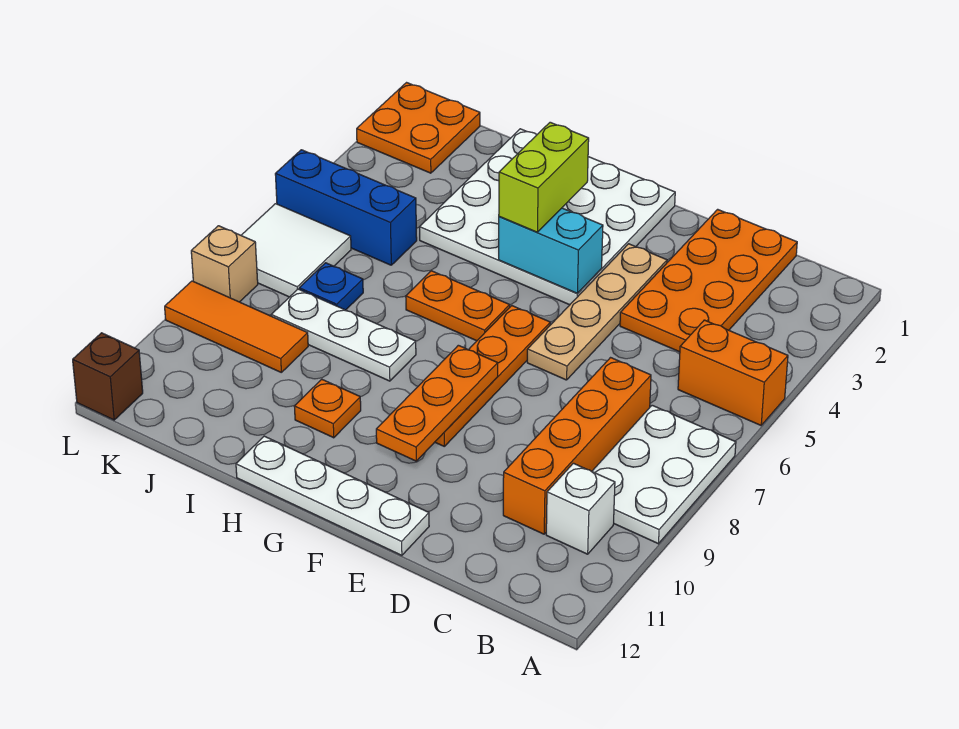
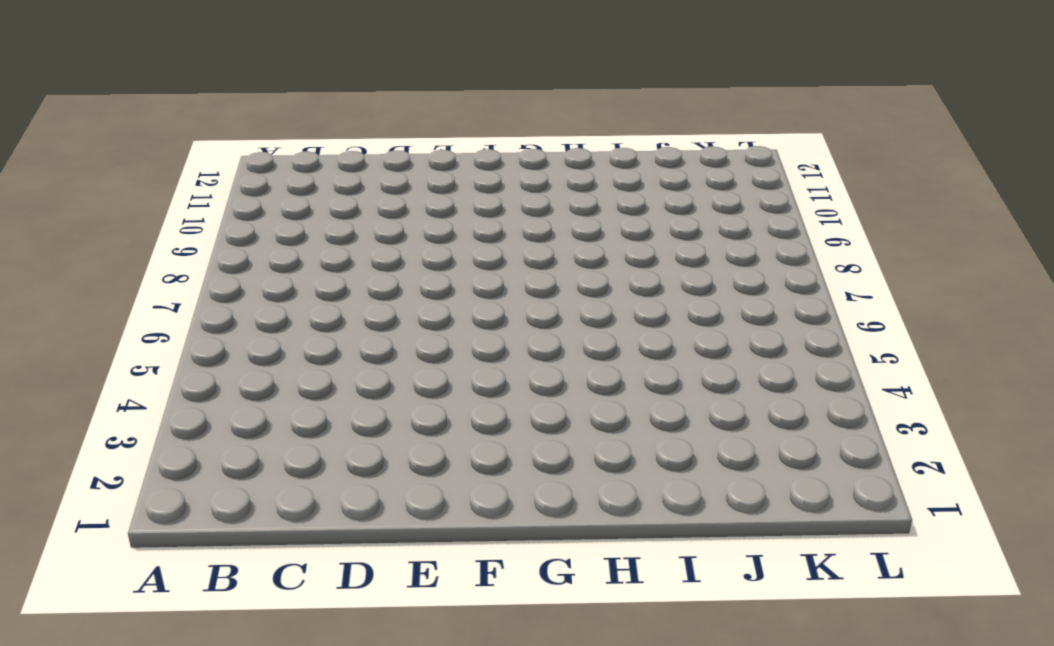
none -> orange brick A5:B5 level 1
none -> white plate A7:B9 level 1
none -> white brick B10 level 1

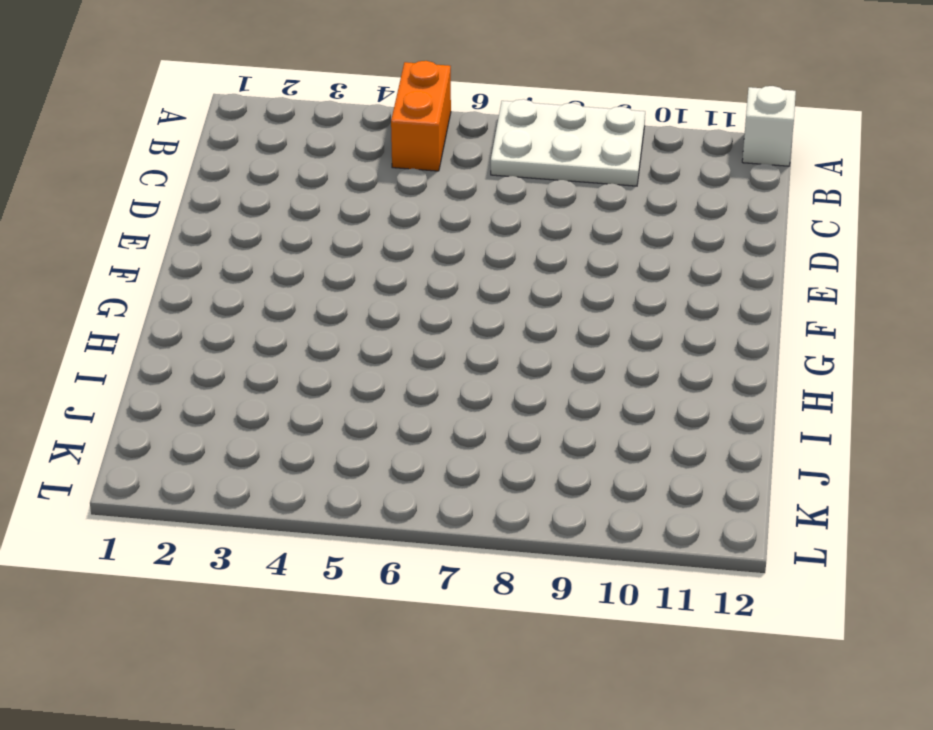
white brick A12 level 1 -> white brick B10 level 1
none -> orange plate C1:D4 level 1
none -> orange brick C7:C10 level 1
none -> tan plate E3:E6 level 1

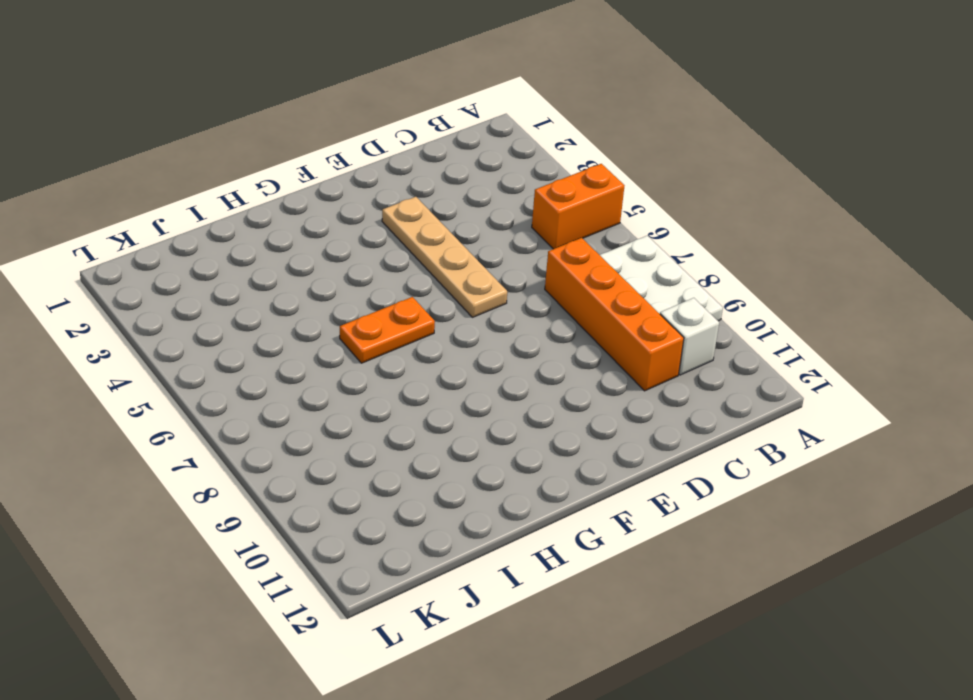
none -> orange plate C1:D4 level 1
none -> white plate E12:H12 level 1
none -> white plate F1:I4 level 1

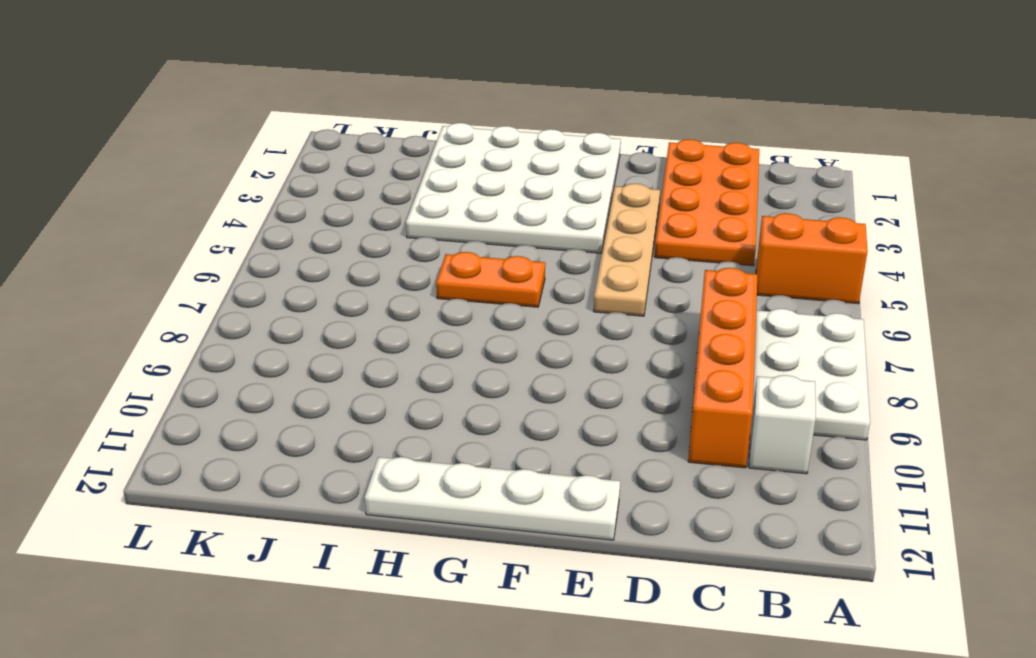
none -> orange plate F6:F9 level 1
none -> white plate H8:J8 level 1
none -> orange plate H10 level 1

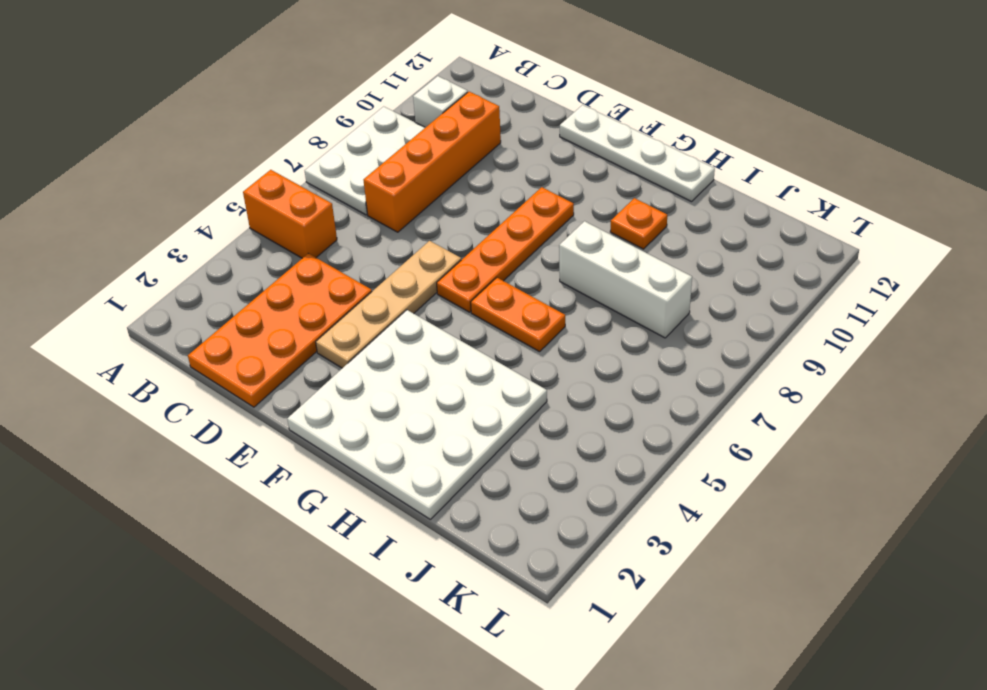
white brick H8:J8 level 1 -> white plate H8:J8 level 1
none -> blue brick J5:L5 level 1
none -> blue plate J7 level 1
none -> orange tile J9:L9 level 1

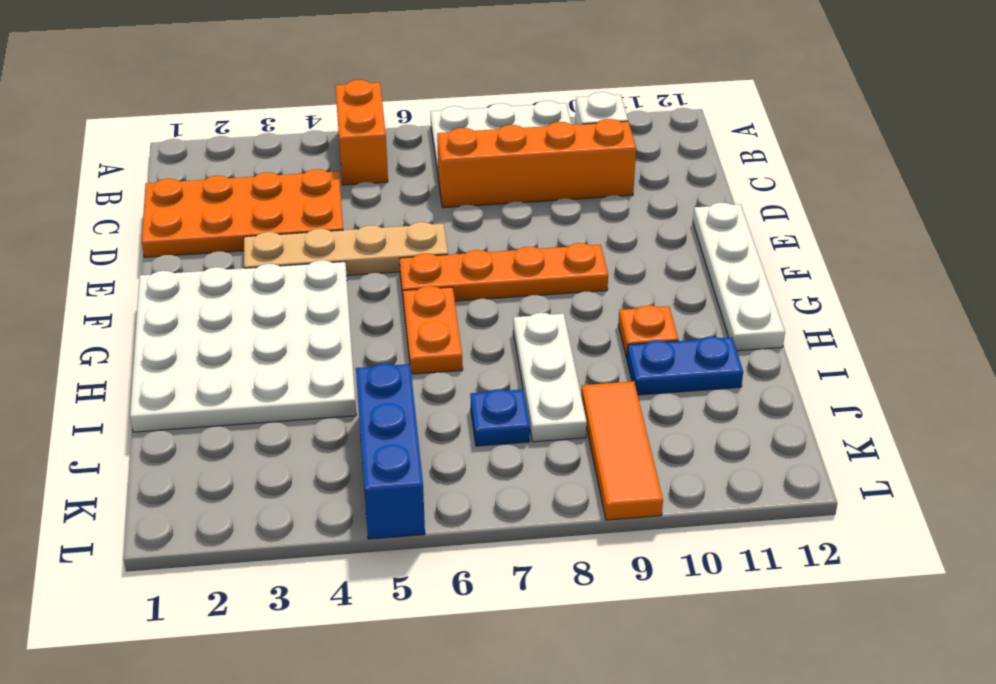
blue plate I10:I11 level 1 -> none
none -> orange plate K1:L2 level 1
none -> white tile K6:L7 level 1
none -> tan brick L8 level 1

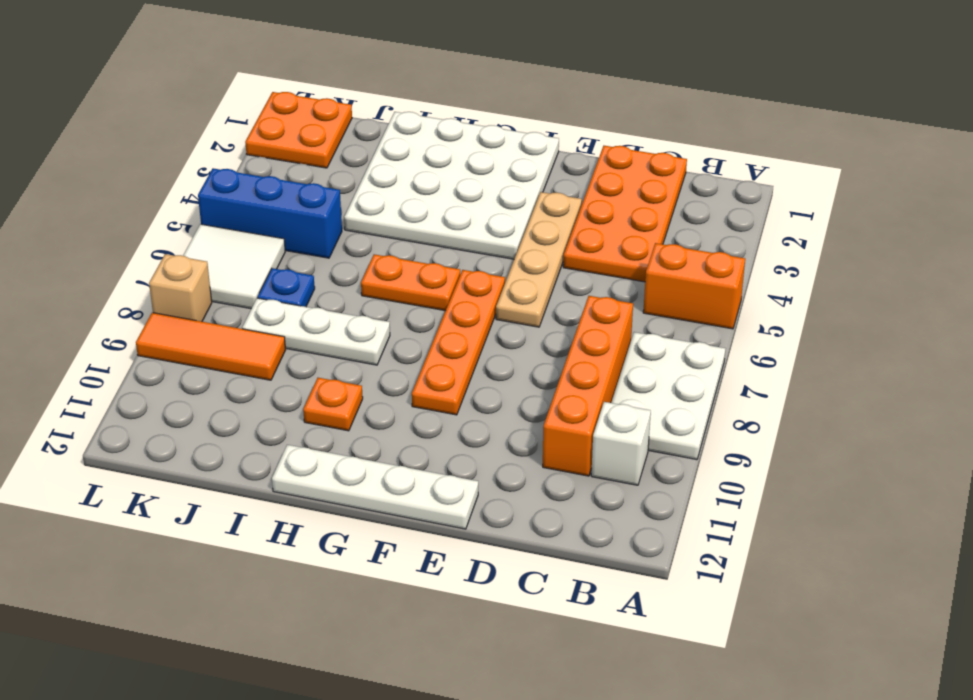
none -> brown brick L12 level 1
none -> cyan brick F4:G4 level 2
none -> orange plate F8:F10 level 2

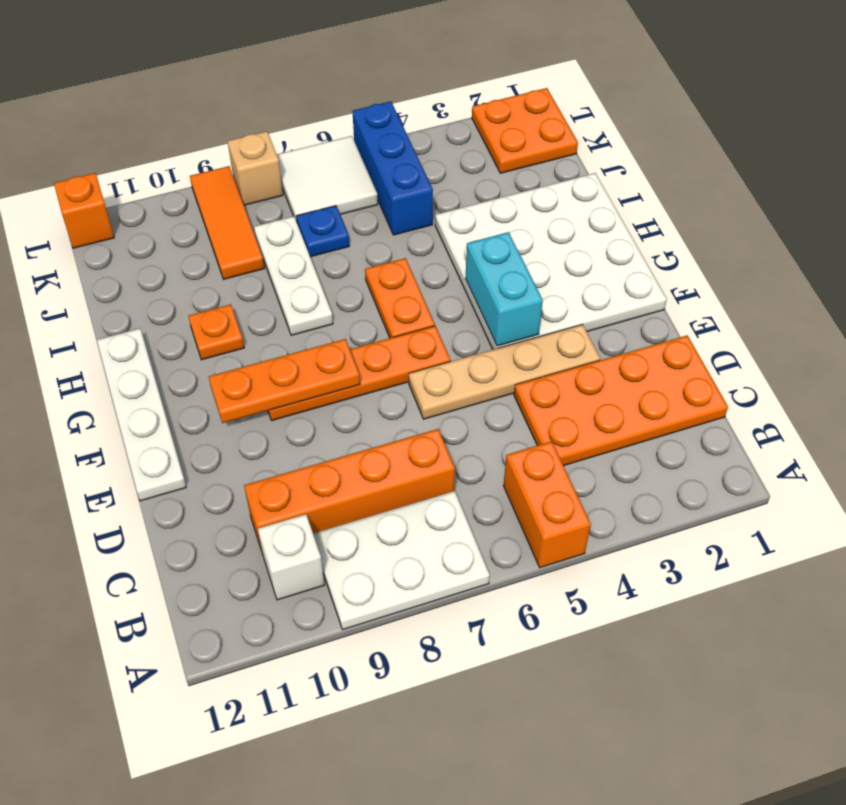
orange brick L12 level 1 -> brown brick L12 level 1
none -> lime brick G3:G4 level 3

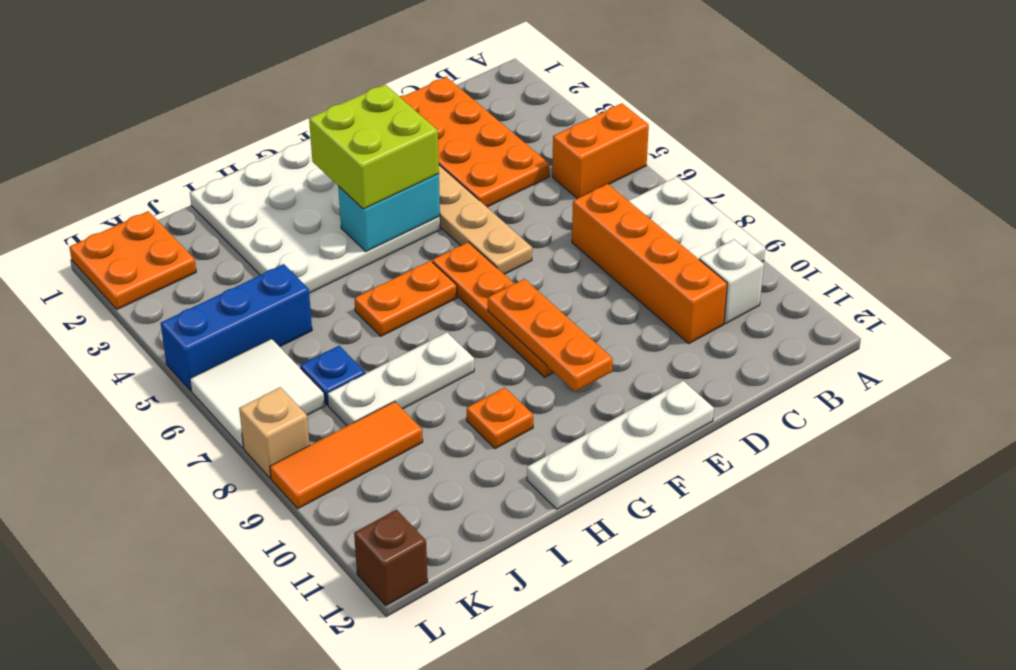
lime brick F3:G4 level 3 -> lime brick G3:G4 level 3

